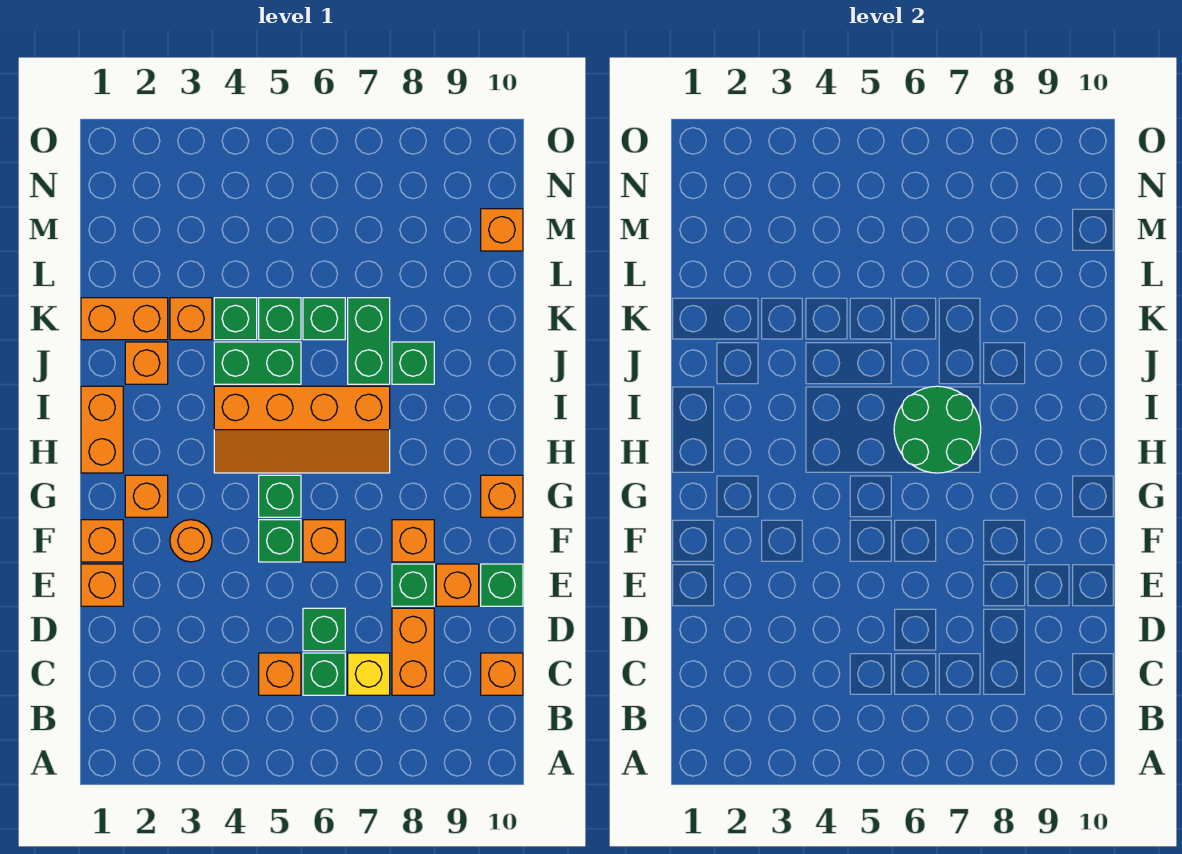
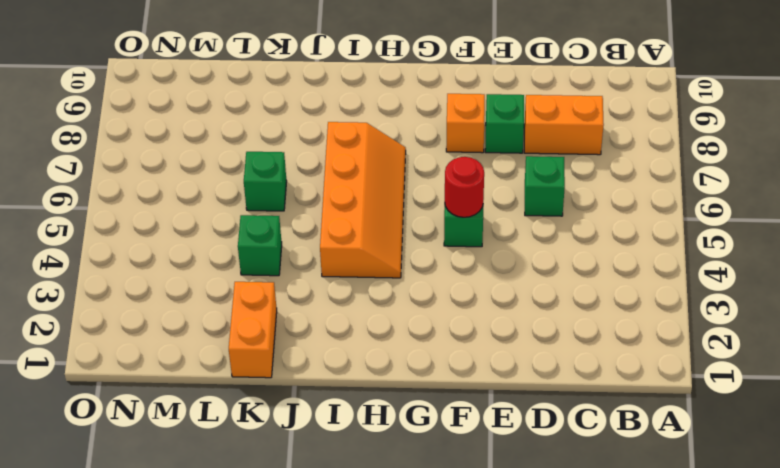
red round brick F5 level 2 -> none
none -> orange brick C5 level 1
none -> green brick C6 level 1
none -> yellow brick C7 level 1
none -> orange brick C10 level 1

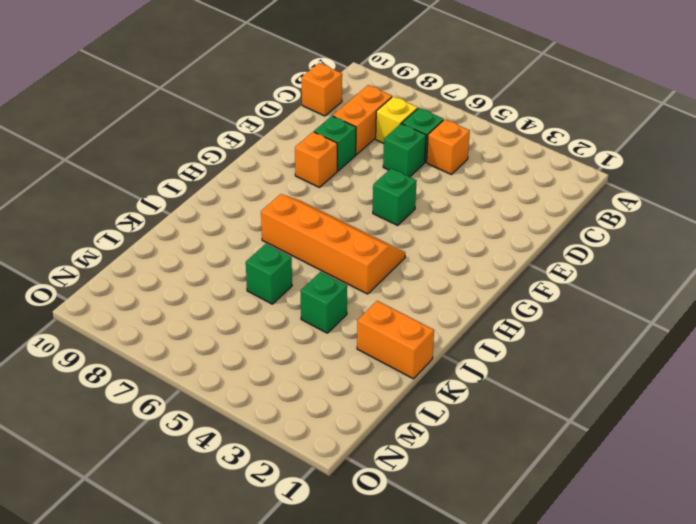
none -> orange brick E1 level 1
none -> orange brick E9 level 1
none -> green brick E10 level 1
none -> orange brick F1 level 1

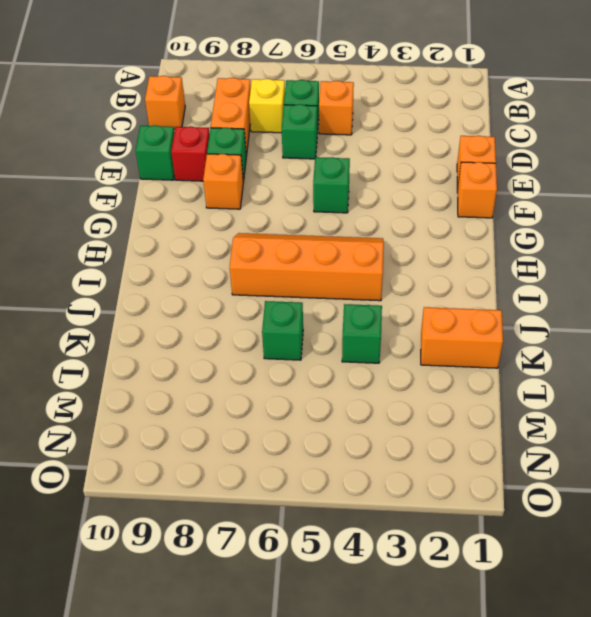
red brick E9 level 1 -> orange brick E9 level 1
none -> orange round brick F3 level 1
none -> orange brick F6 level 1
none -> orange brick G2 level 1
none -> green brick G5 level 1

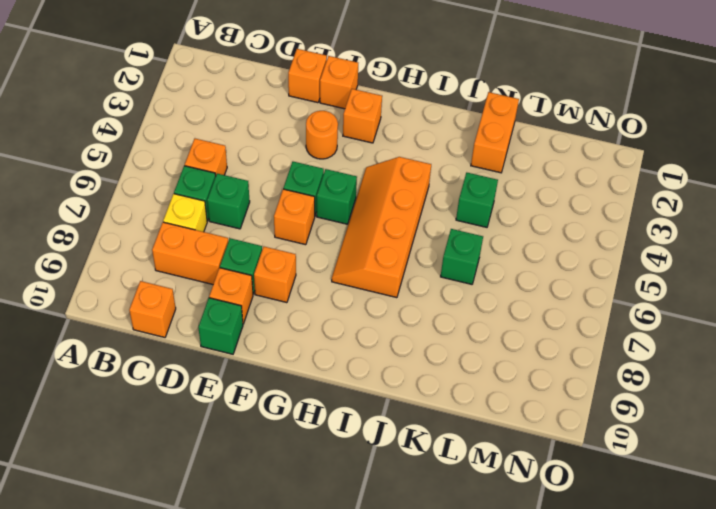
none -> orange brick G10 level 1
none -> orange brick H1:I1 level 1
none -> orange brick J2 level 1
none -> green brick J4:J5 level 1

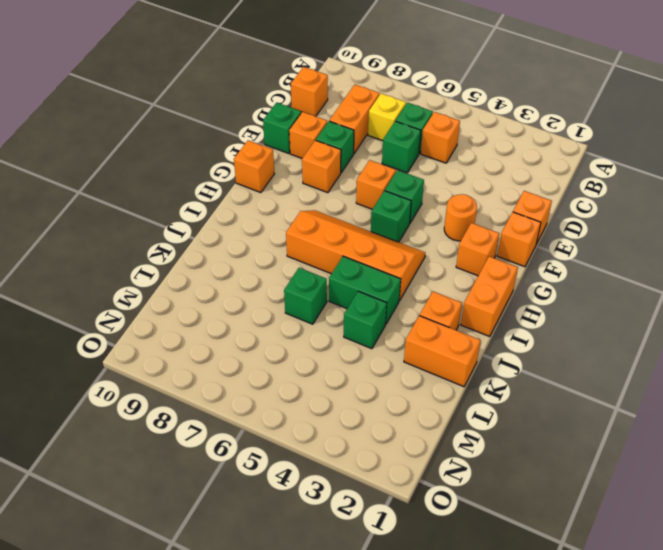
none -> green brick J7:K7 level 1
none -> green brick J8 level 1
none -> orange brick K3 level 1
none -> green brick K5 level 1

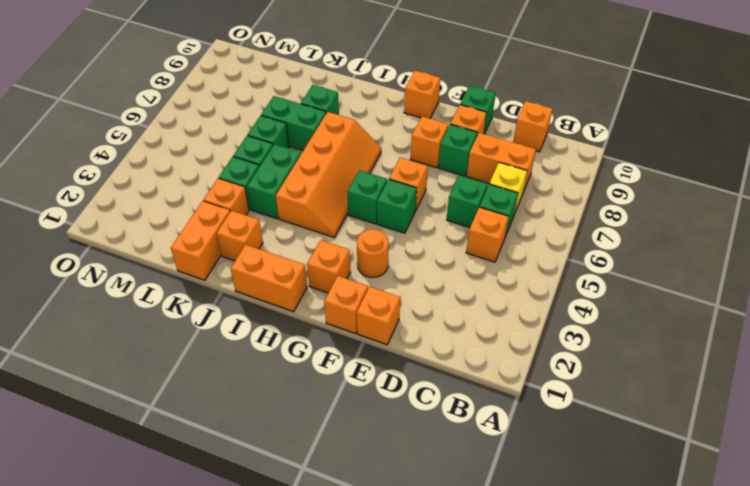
none -> orange brick M10 level 1
none -> green round brick H6:I7 level 2

